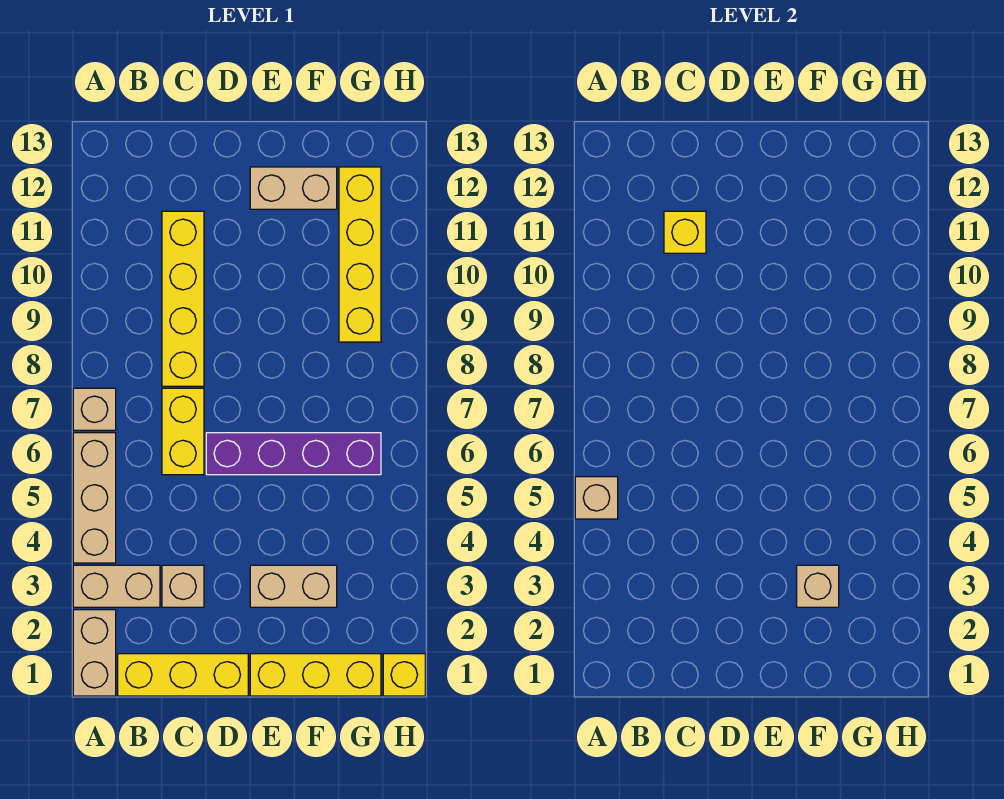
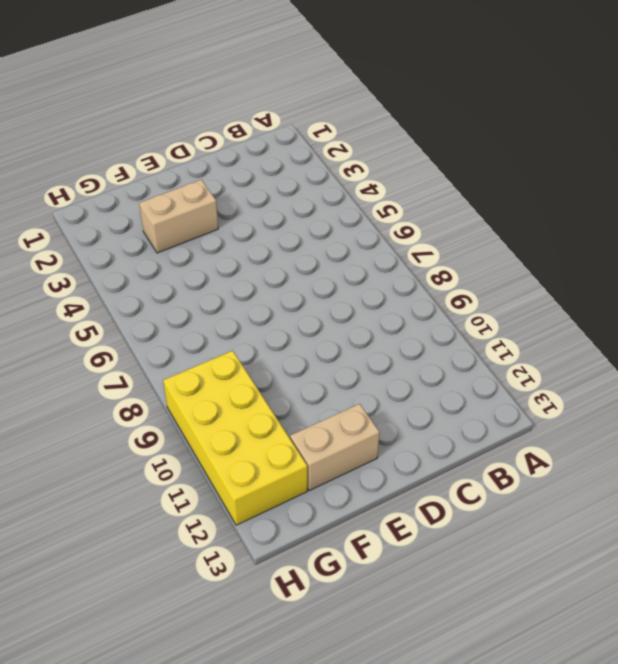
yellow brick G9:H12 level 1 -> yellow brick G9:G12 level 1
none -> tan brick A1:A2 level 1
none -> tan brick A3:B3 level 1
none -> tan brick A4:A6 level 1

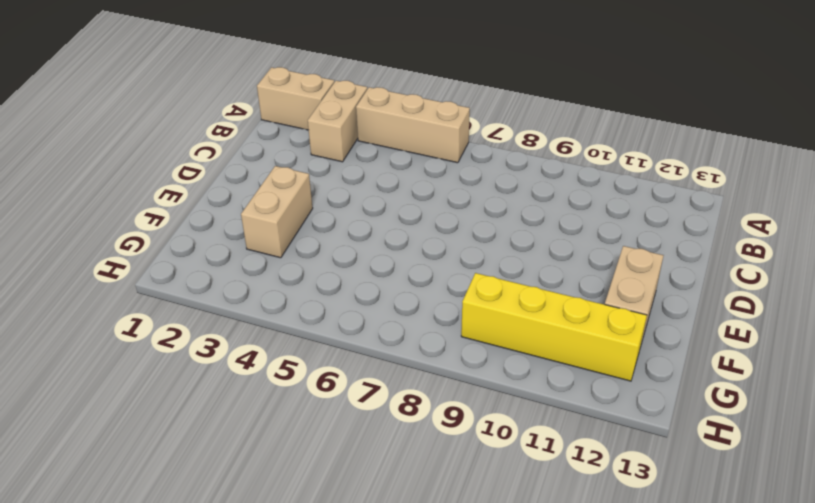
none -> tan brick A7 level 1
none -> yellow brick B1:D1 level 1
none -> tan brick C3 level 1

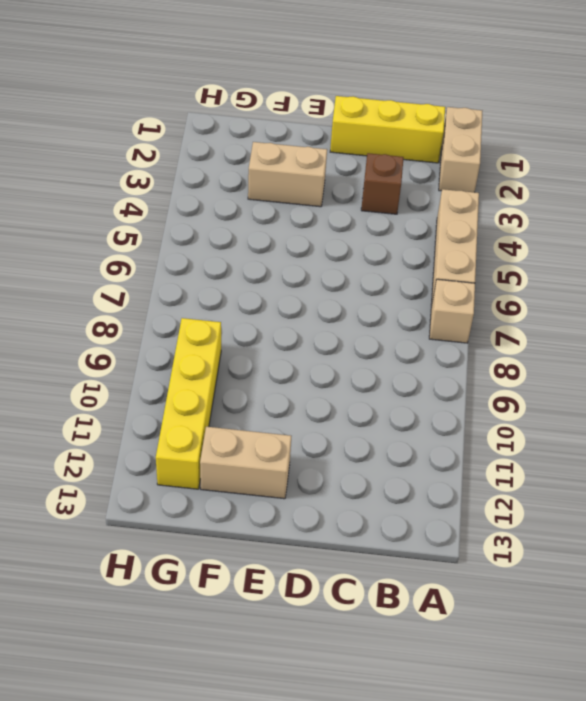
brown brick C3 level 1 -> tan brick C3 level 1
none -> tan brick A3:B3 level 1
none -> yellow brick C6:C7 level 1
none -> yellow brick C8:C11 level 1

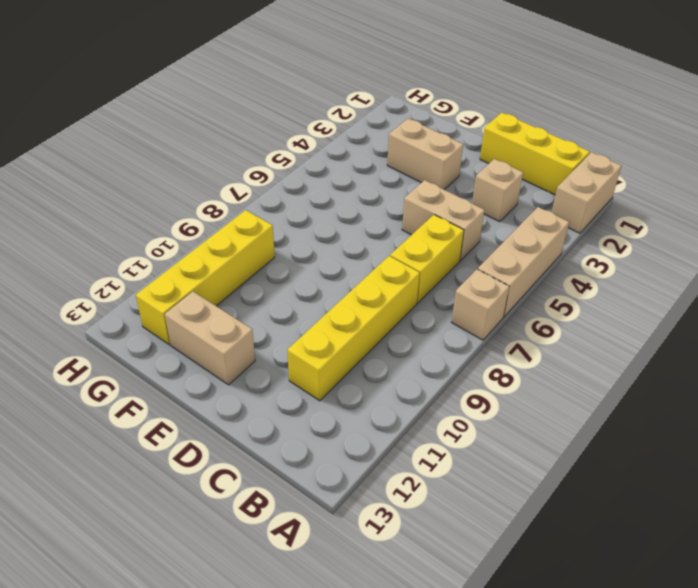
tan brick C5:D5 level 1 -> tan brick A3:B3 level 1
none -> purple brick D6:G6 level 1
none -> yellow brick E1:G1 level 1
none -> yellow brick H1 level 1

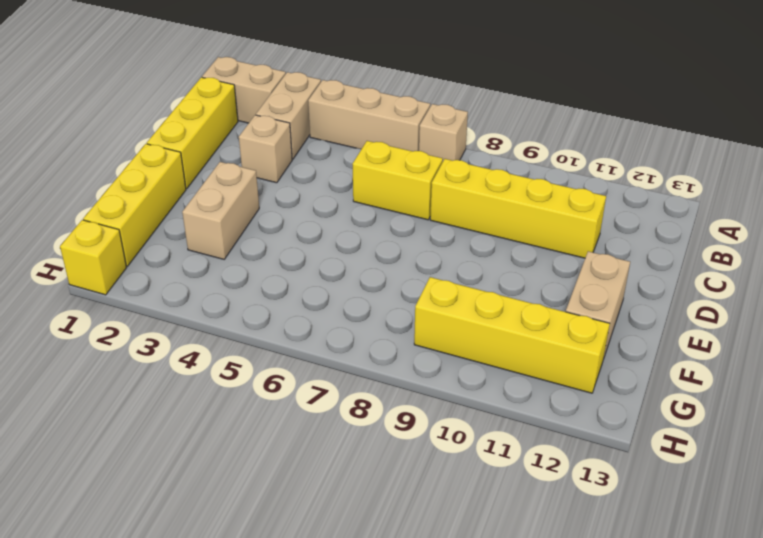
none -> purple brick D6:G6 level 1
none -> tan brick A5 level 2
none -> yellow brick C11 level 2

